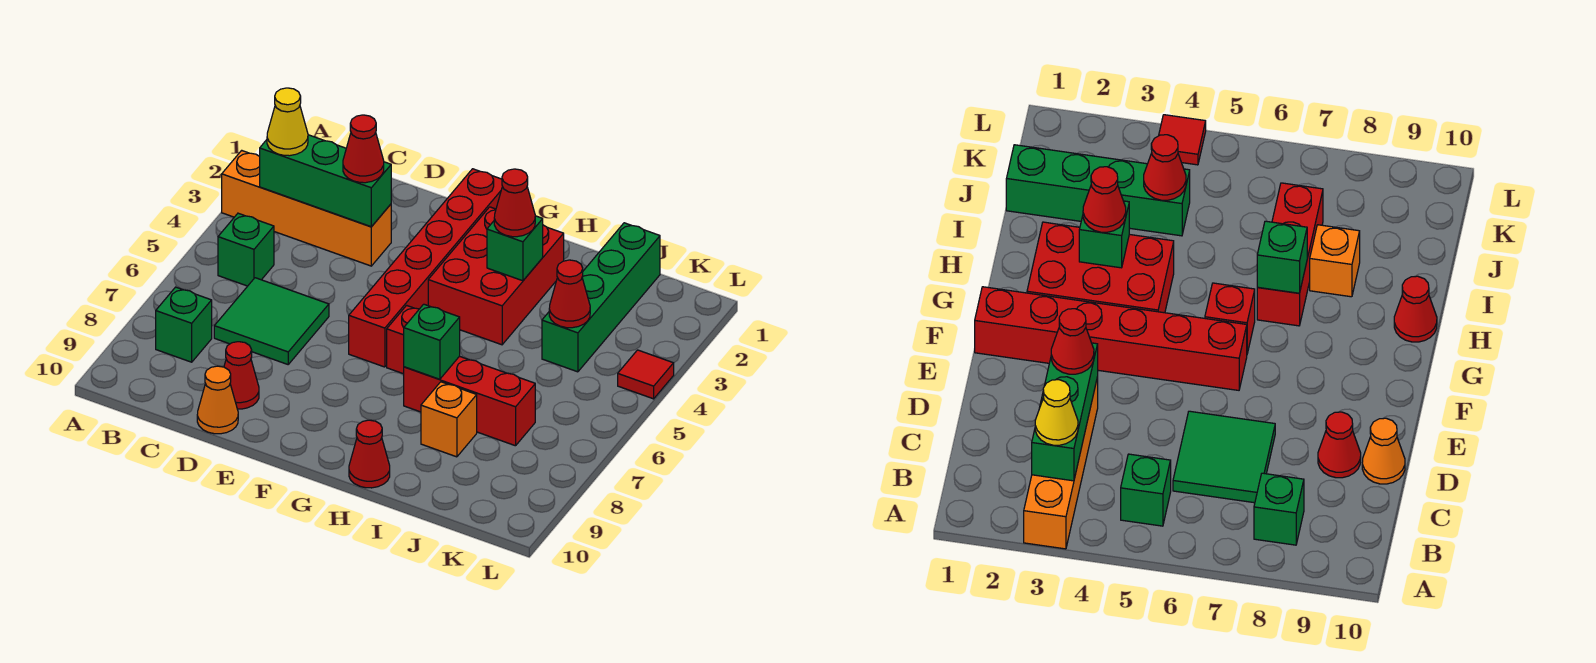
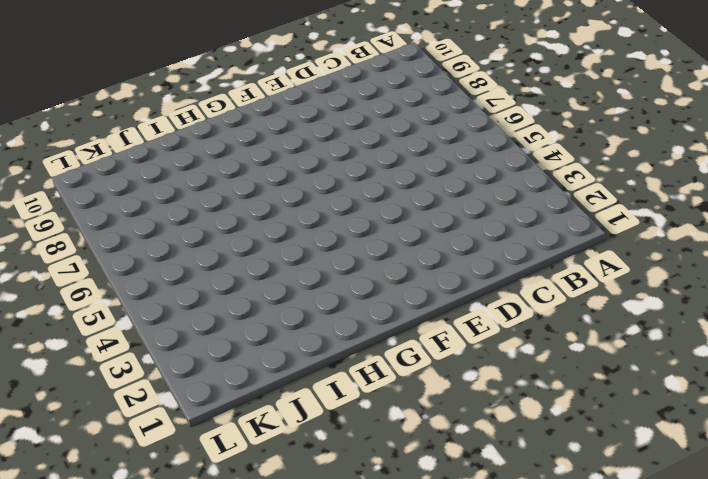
none -> orange brick A3:D3 level 1
none -> green brick B5 level 1
none -> green brick B8 level 1

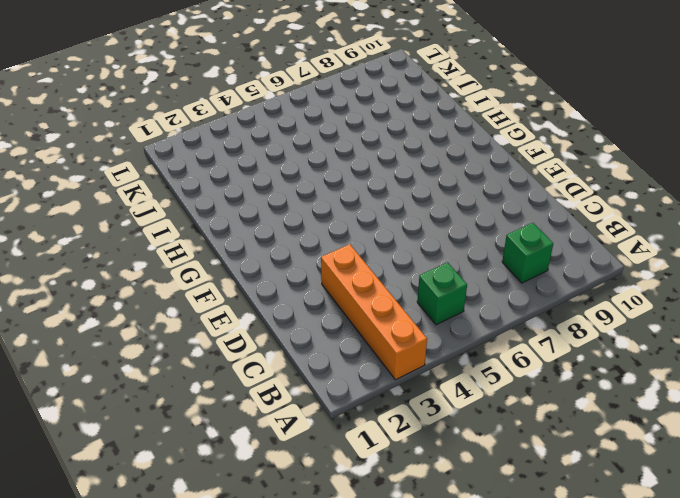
none -> green tile C6:D7 level 1
none -> red cone D9 level 1
none -> orange cone D10 level 1

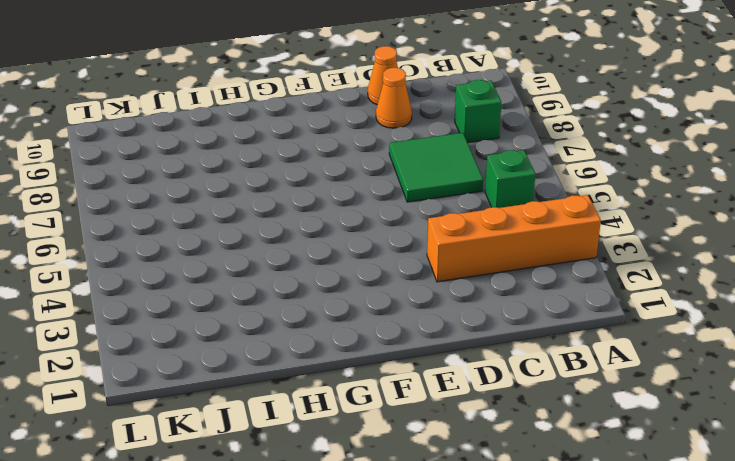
orange cone D9 level 1 -> red cone D9 level 1
none -> red brick F1:F6 level 1
none -> red brick G2:H4 level 1
none -> red brick G6 level 1

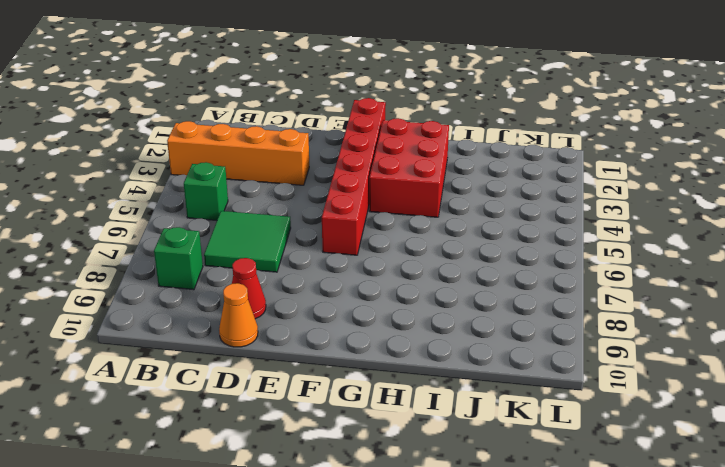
none -> red brick G6 level 1
none -> red brick H7:J7 level 1
none -> red cone H10 level 1

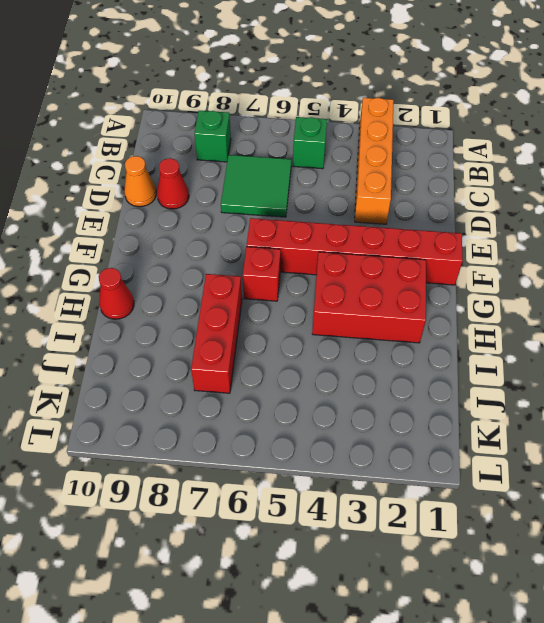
none -> orange brick I8 level 1
none -> green brick J1:J4 level 1
none -> red tile L4 level 1

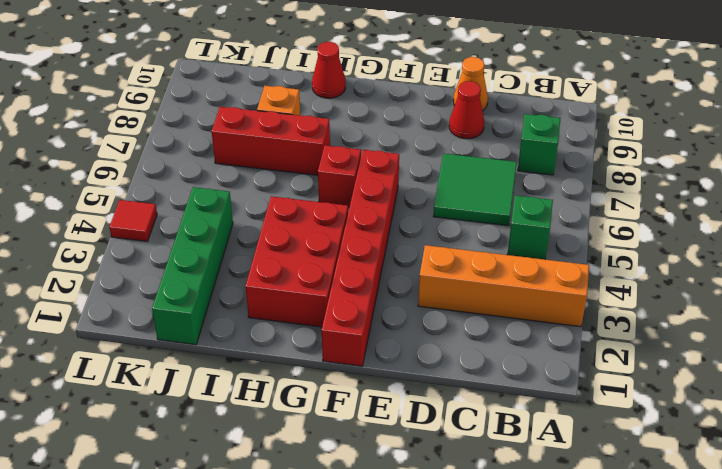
none -> green brick B3:D3 level 2
none -> green brick H3 level 2
none -> green brick H7 level 2

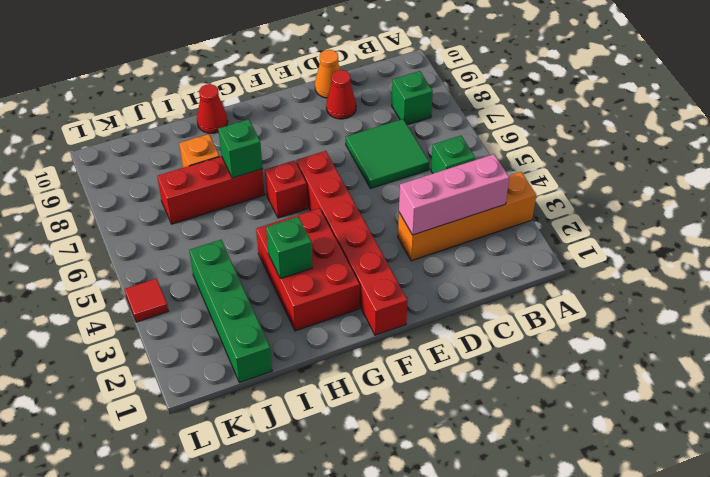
pink brick B3:D3 level 2 -> green brick B3:D3 level 2
none -> red cone J4 level 2
none -> yellow cone B3 level 3
none -> red cone D3 level 3

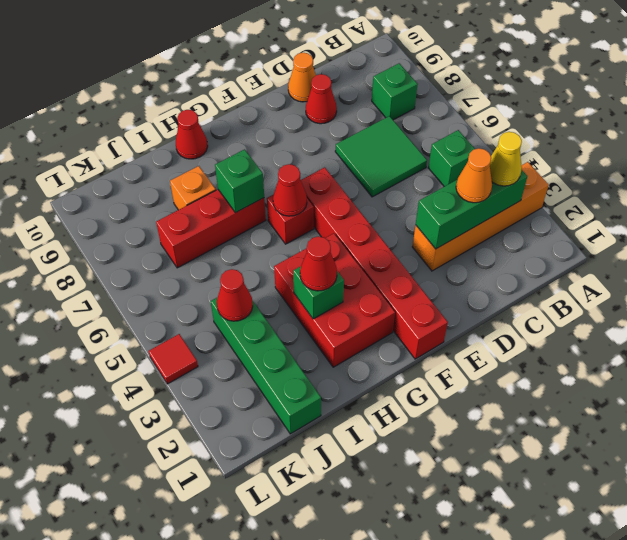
orange cone C3 level 3 -> none
red cone G6 level 2 -> red cone D3 level 3

